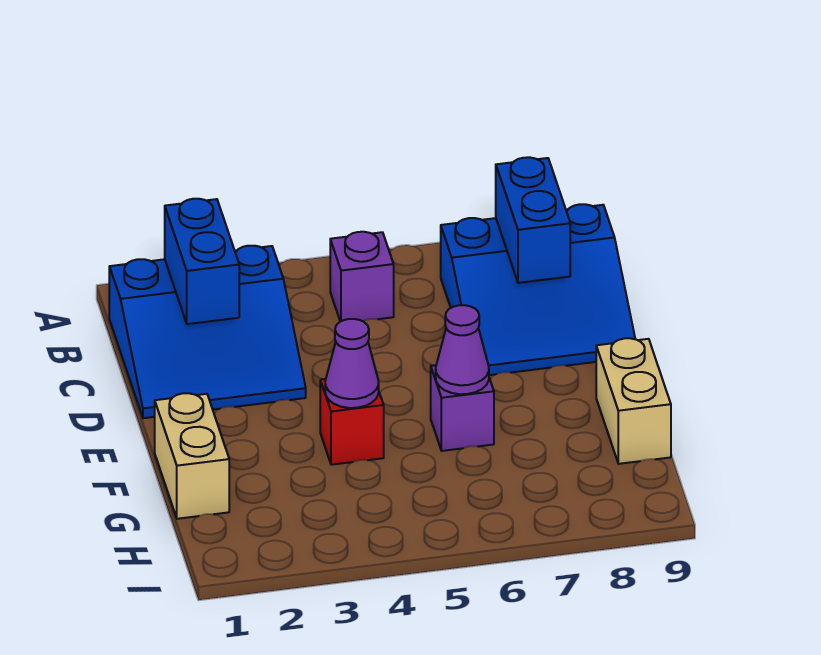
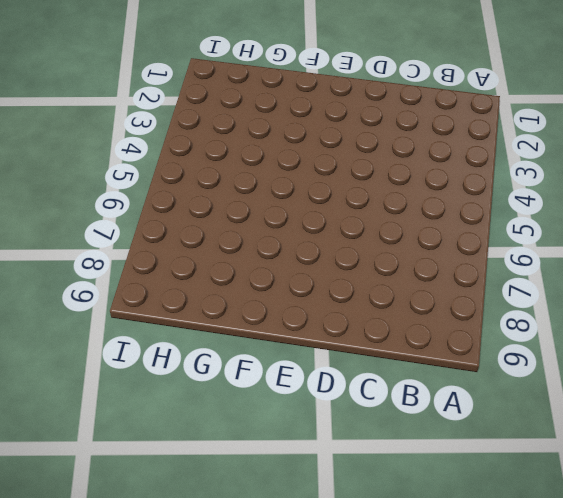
none -> blue slope B1:D3 level 1 top B
none -> purple brick B5 level 1

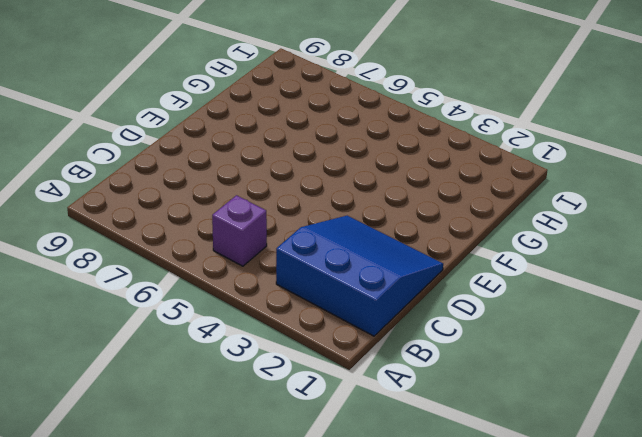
none -> blue slope B7:D9 level 1 top B
none -> tan brick F1:G1 level 1

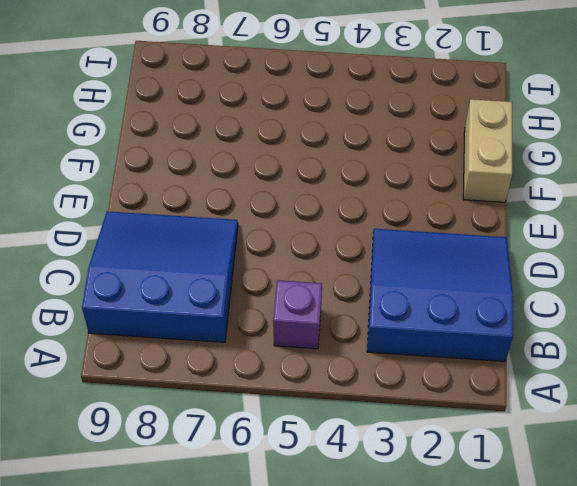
none -> red brick F4 level 1
none -> purple brick F6 level 1

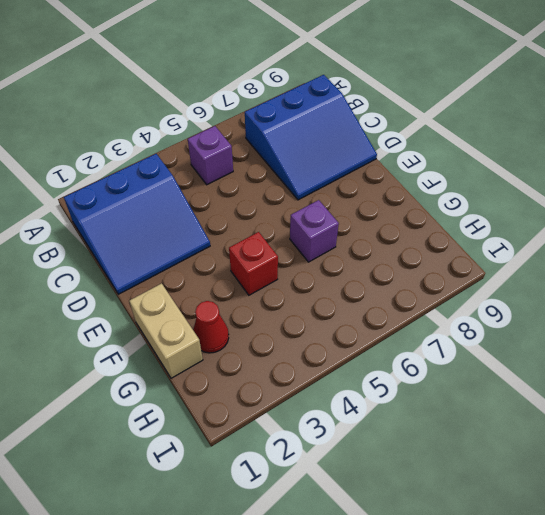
red cone G2 level 1 -> none
none -> tan brick F9:G9 level 1
none -> blue brick B2:C2 level 2

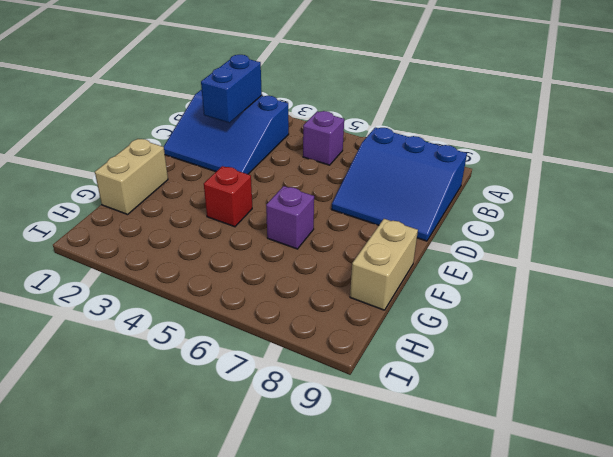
none -> blue brick B8:C8 level 2
none -> purple cone F4 level 2

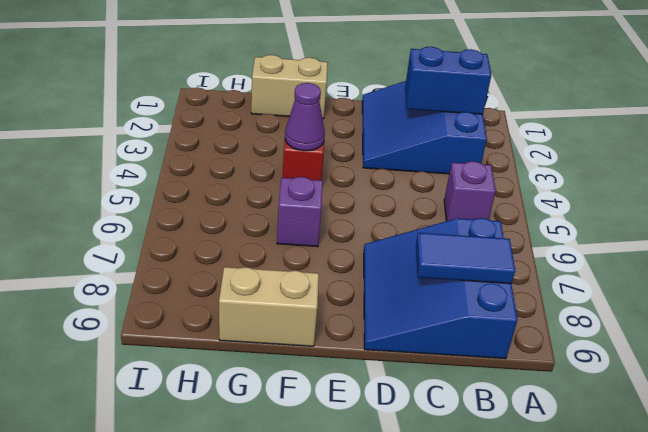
blue tile B8:C8 level 2 -> blue brick B8:C8 level 2
none -> purple cone F6 level 2

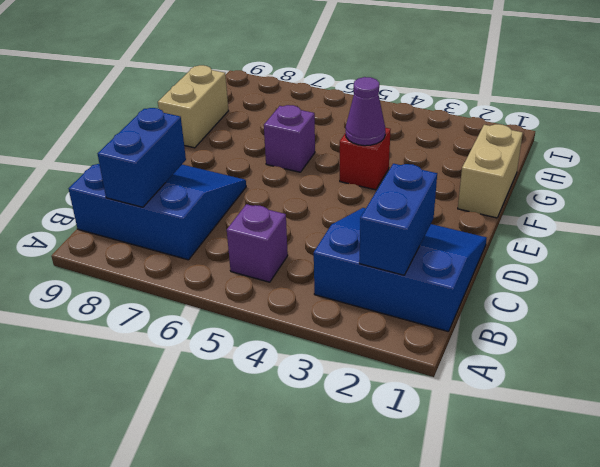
none -> purple cone F6 level 2

